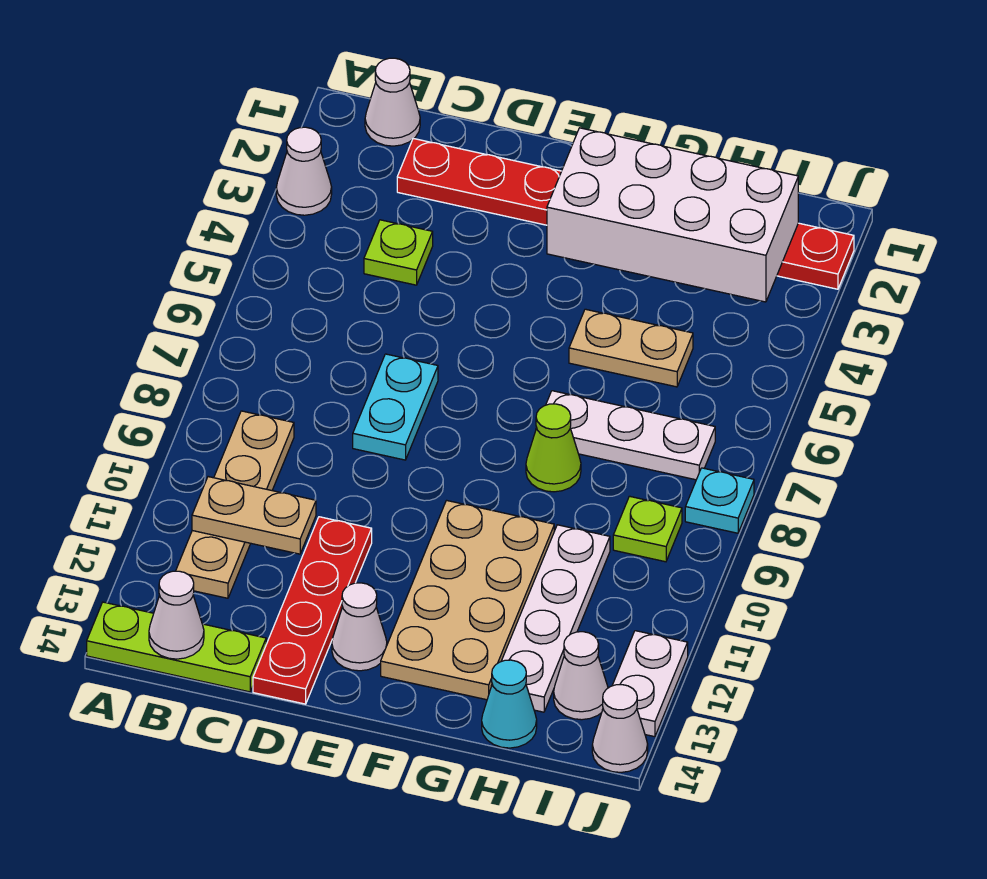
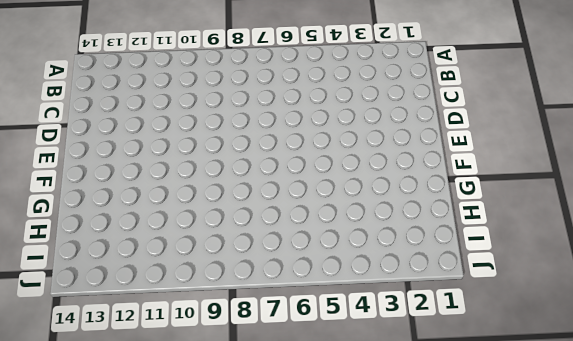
none -> white cone A3 level 1
none -> lime plate A14:C14 level 1
none -> white cone B1 level 1

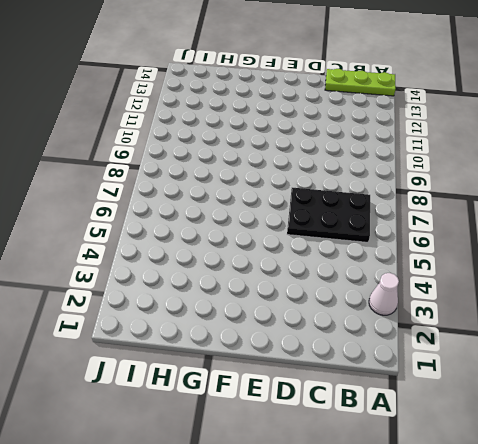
black plate B6:D7 level 1 -> cyan plate D7:D8 level 1
none -> white cone B1 level 1
none -> tan plate B9:B12 level 1
none -> red plate C2:J2 level 1

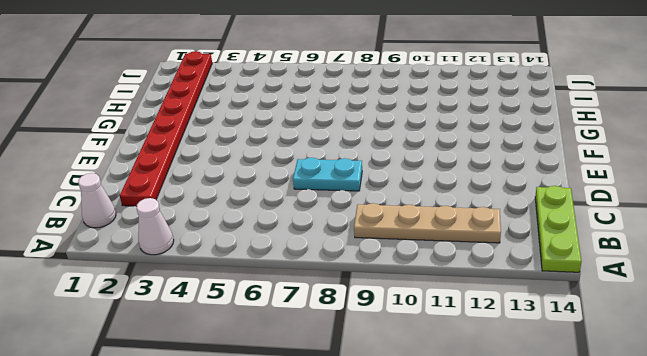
none -> lime plate C4 level 1
none -> red plate D11:D14 level 1
none -> white cone E13 level 1

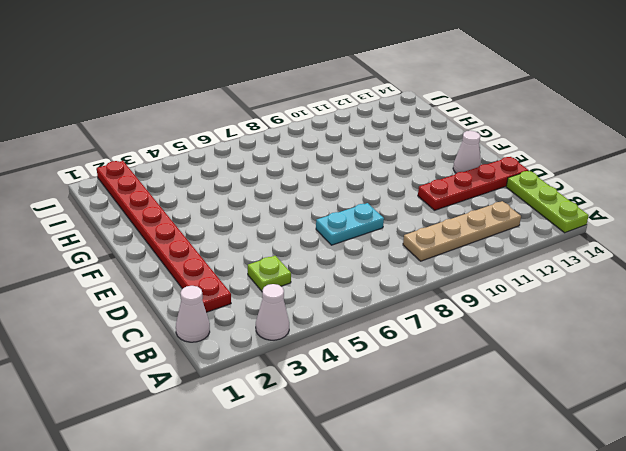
none -> tan plate F10:G13 level 1
none -> tan plate G5:H5 level 1
none -> white plate G7:I7 level 1

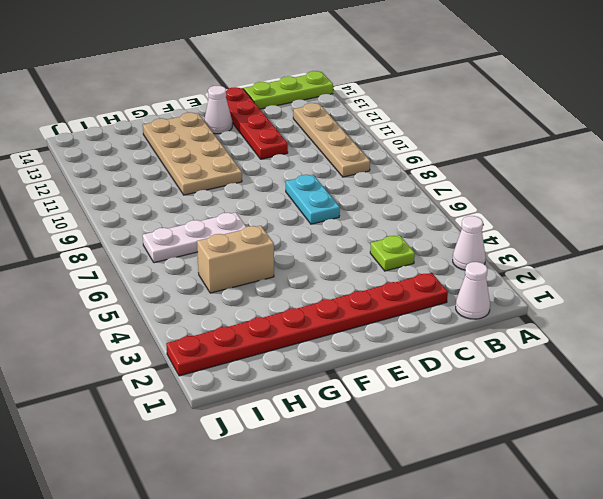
tan brick G5:H5 level 1 -> tan plate G5:H5 level 1
none -> lime cone G8 level 1
none -> white plate H10:H13 level 1
none -> cyan cone H14 level 1

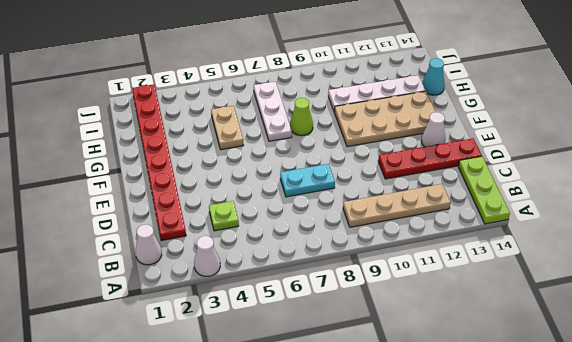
none -> lime plate I9 level 1
none -> white cone I13 level 1
none -> cyan plate J8 level 1

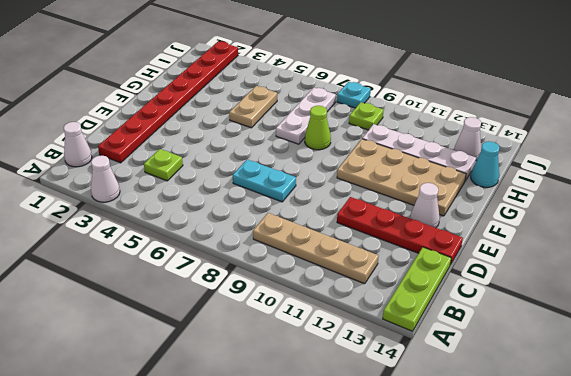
none -> white plate J12:J13 level 1
none -> white cone J14 level 1
none -> tan plate B11:C11 level 2

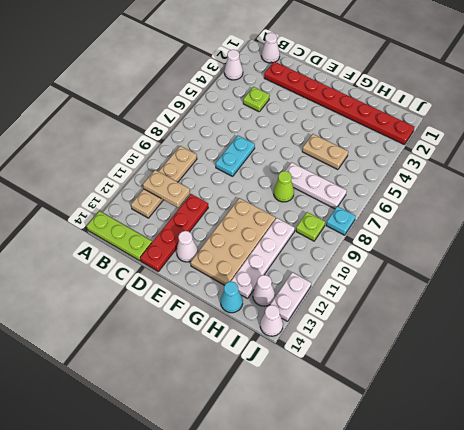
none -> white cone B14 level 2
none -> white brick F2:I3 level 2

